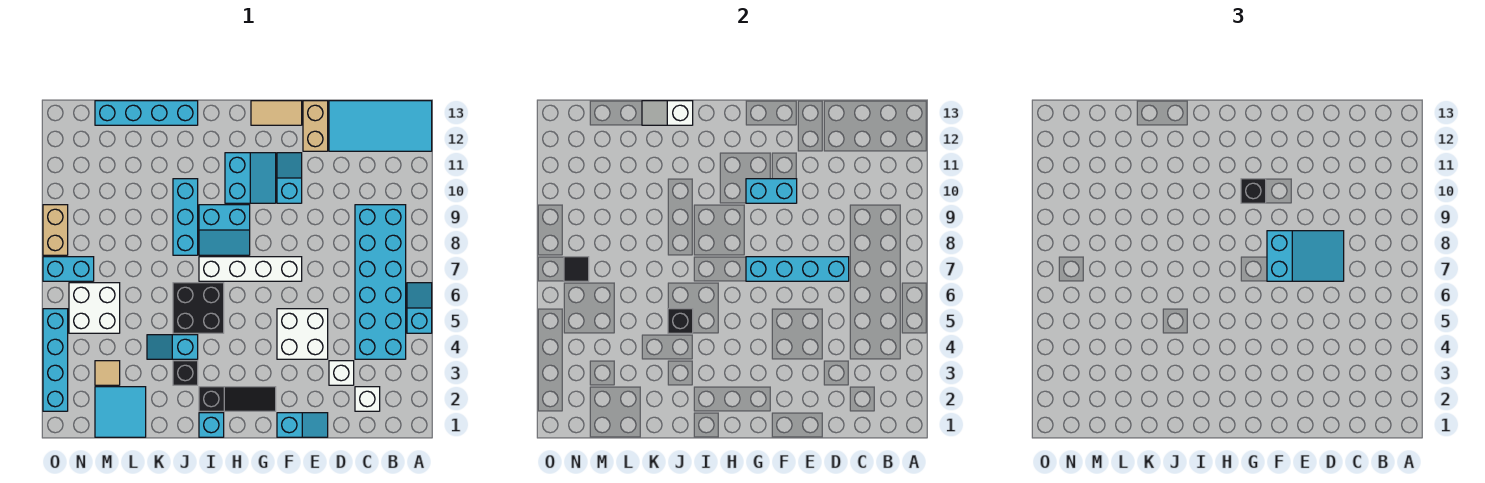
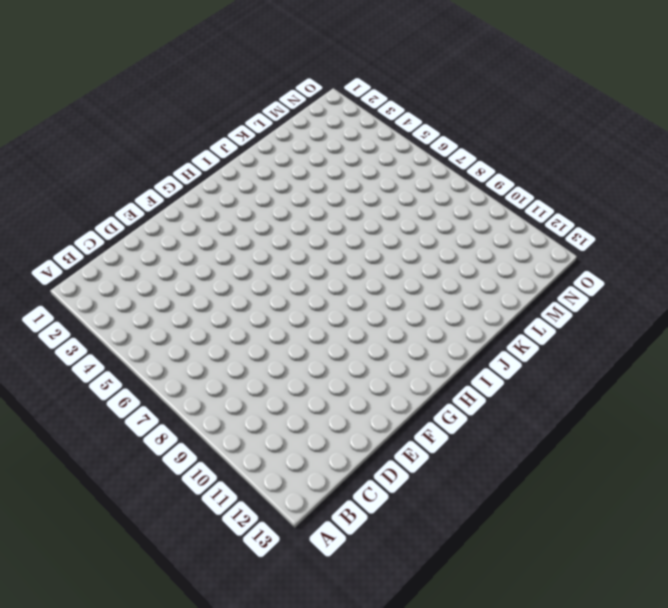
none -> cyan slope A5:A6 level 1 top 5
none -> cyan tile A12:D13 level 1
none -> cyan brick B4:C9 level 1
none -> white brick C2 level 1

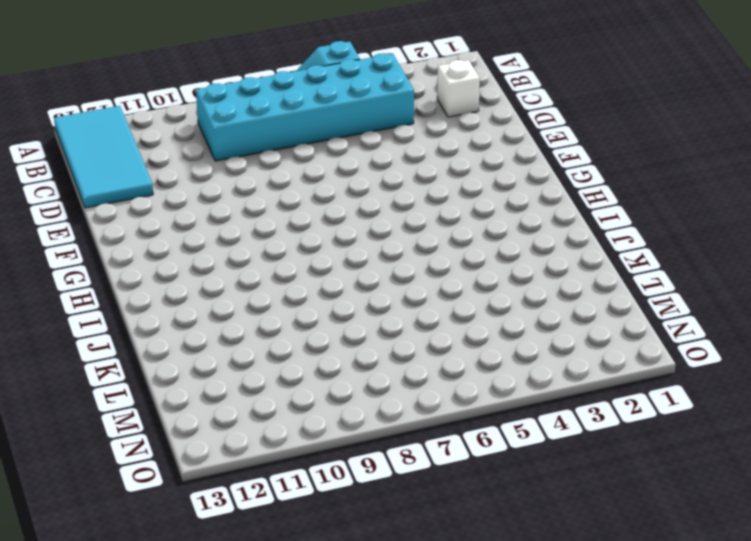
none -> white brick D3 level 1
none -> cyan slope E1:F1 level 1 top F
none -> white brick E4:F5 level 1
none -> tan brick E12:E13 level 1

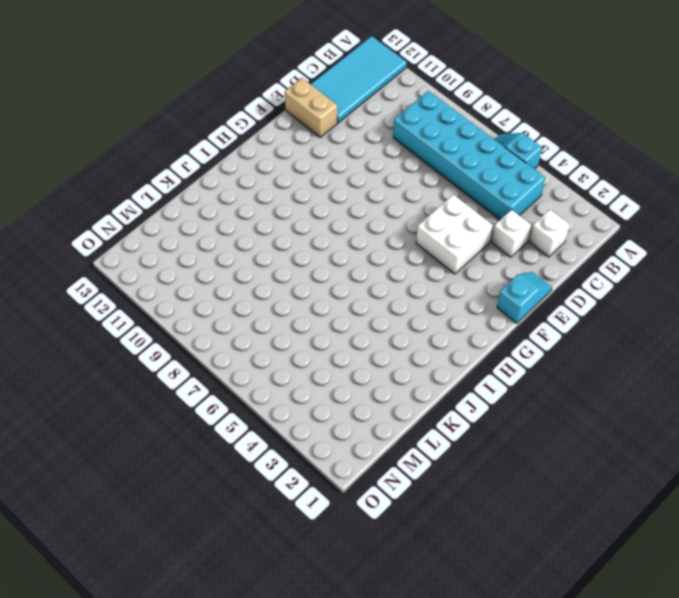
none -> white brick F7:I7 level 1
none -> cyan slope F10:F11 level 1 top 10
none -> tan tile F13:G13 level 1
none -> black slope G2:I2 level 1 top I

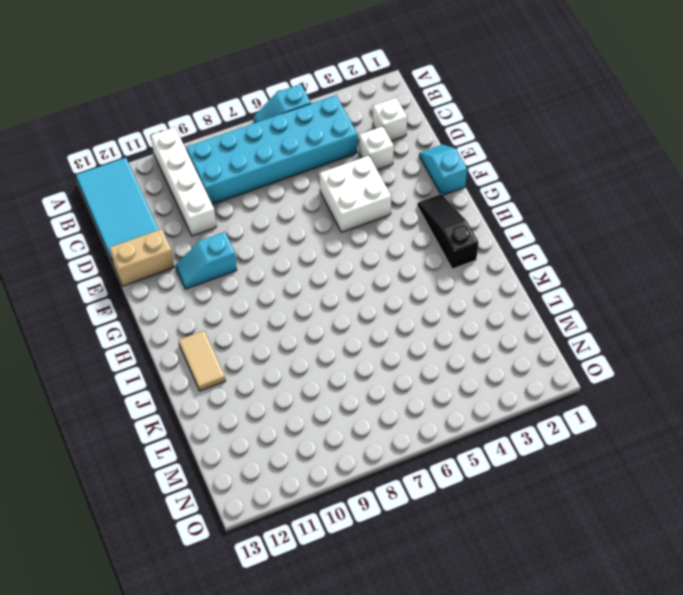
white brick A10:D10 level 1 -> white brick F7:I7 level 1
tan tile I12:J12 level 1 -> tan tile F13:G13 level 1
none -> cyan slope G10:H11 level 1 top H
none -> cyan slope H8:I9 level 1 top 9
none -> cyan brick I1 level 1
none -> black brick I5:J6 level 1

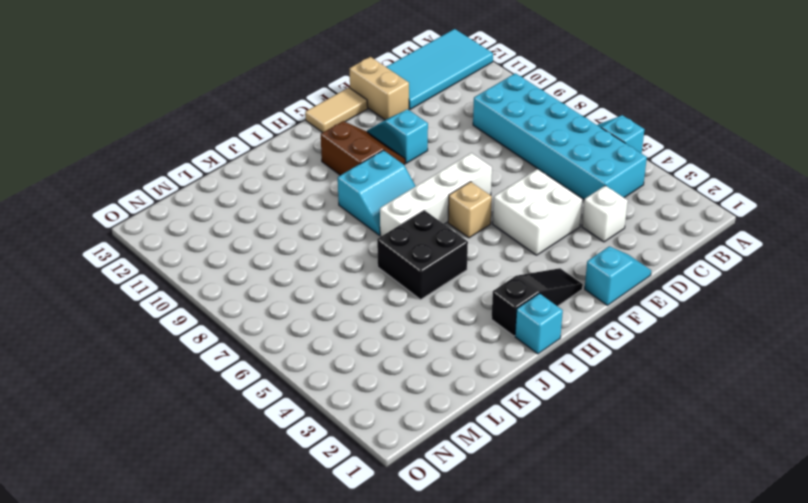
tan brick G6 level 1 -> none
brown slope G10:H11 level 1 top H -> cyan slope G10:H11 level 1 top H
none -> white brick C2 level 1
none -> black brick J3 level 1
none -> cyan slope J4:K4 level 1 top J
none -> cyan brick J8:J10 level 1

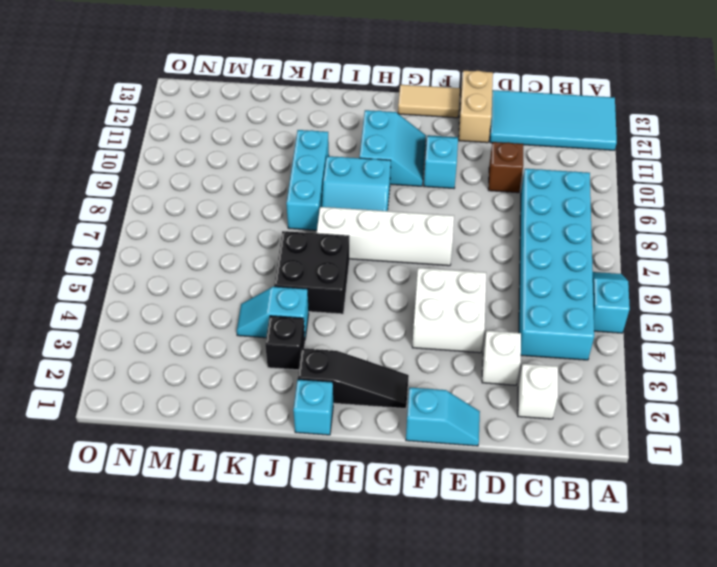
brown brick D10 level 1 -> none
none -> cyan brick J13:M13 level 1
none -> cyan tile L1:M2 level 1
none -> tan tile M3 level 1
none -> white brick M5:N6 level 1

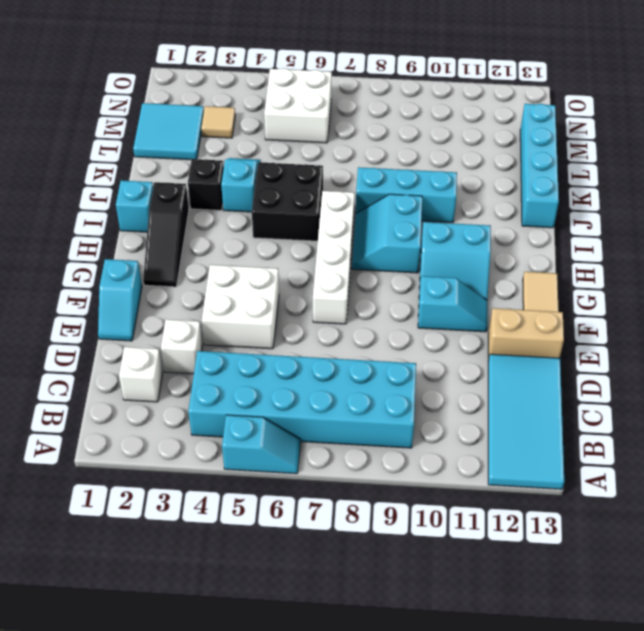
none -> cyan brick N7:O7 level 1
none -> cyan brick O2:O5 level 1
none -> tan brick O8:O9 level 1
none -> cyan brick D7:G7 level 2

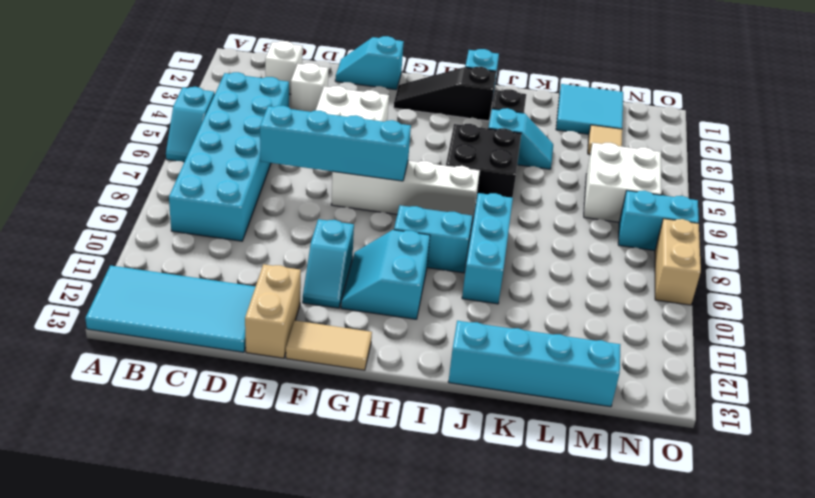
none -> cyan brick O2:O5 level 1
none -> cyan brick F10:G10 level 2
none -> black brick J5 level 2
none -> white slope J13:K13 level 2 top J

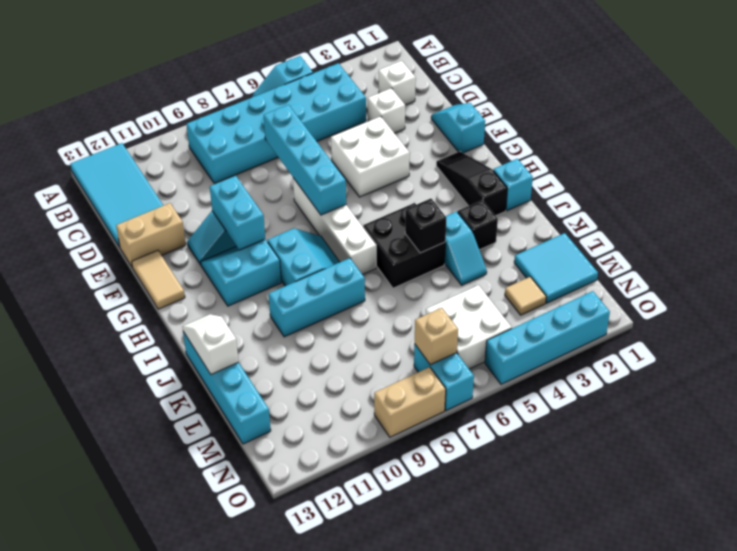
white slope J13:K13 level 2 top K -> white slope J13:K13 level 2 top J
tan brick N7 level 2 -> black tile N7 level 2
none -> cyan slope D7:F8 level 3 top F
none -> black brick G10 level 3

